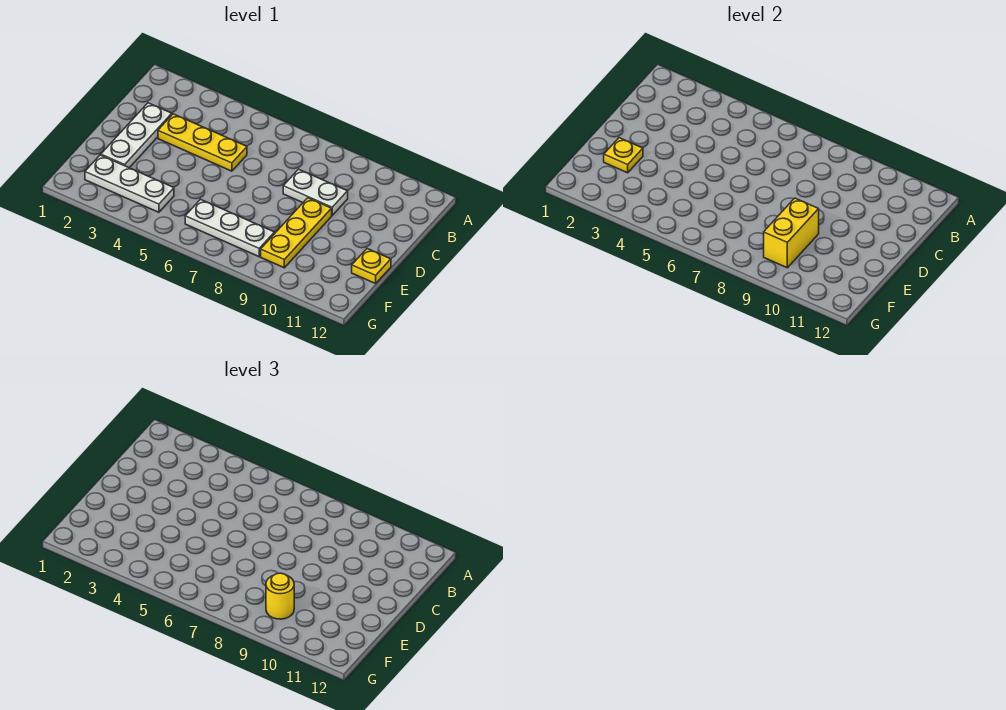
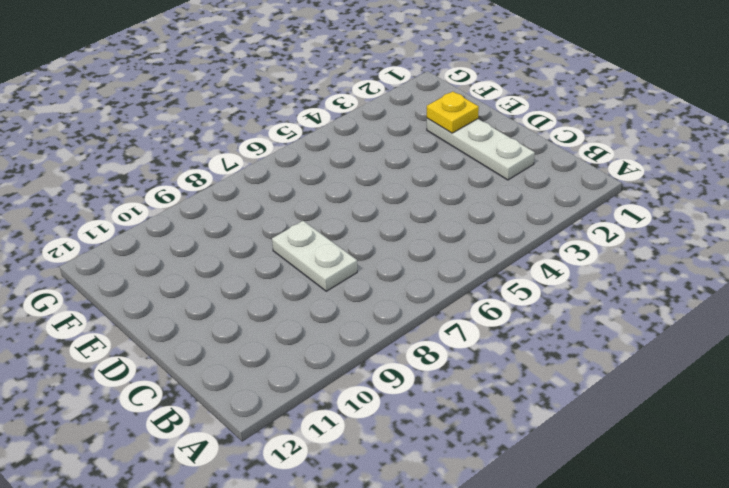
white plate C8:D8 level 1 -> white plate C8:C9 level 1
none -> yellow plate C3:C5 level 1
none -> yellow plate D9:F9 level 1

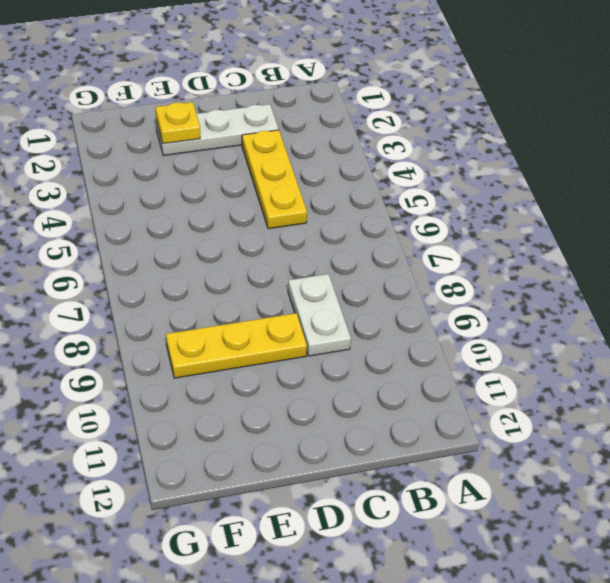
none -> yellow plate E12 level 1
none -> white plate F2:F4 level 1

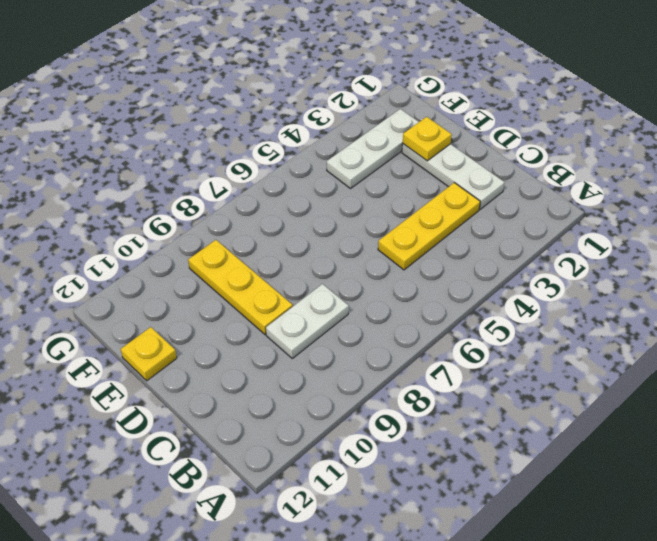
none -> white plate F6:F8 level 1
none -> yellow brick E9:F9 level 2

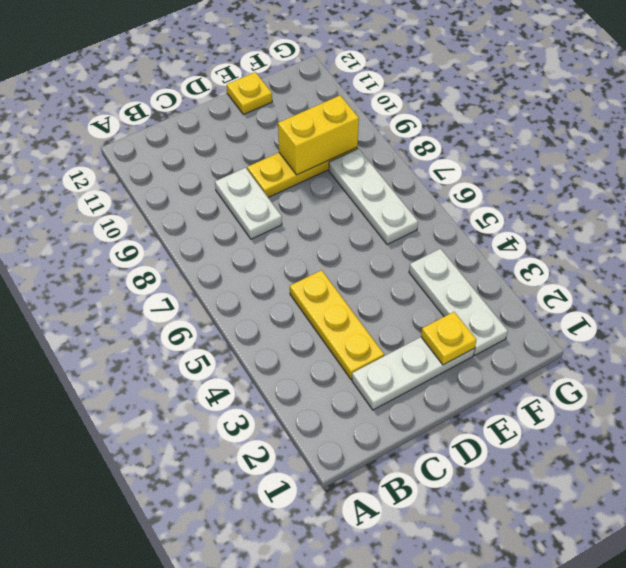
none -> yellow round brick F9 level 3

